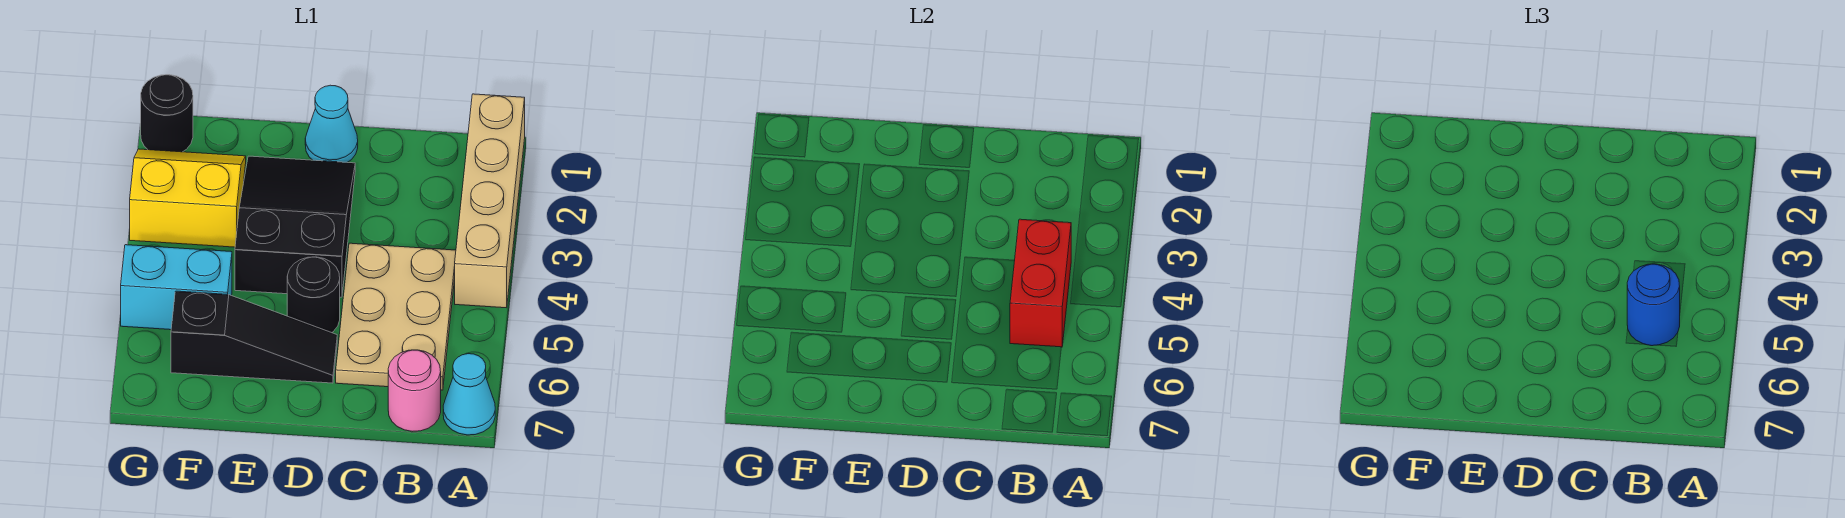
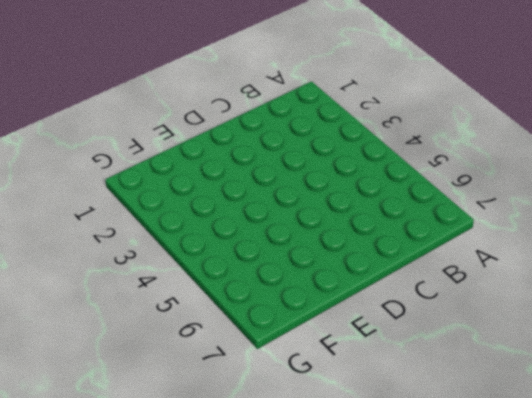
none -> tan brick A1:A4 level 1
none -> cyan cone A7 level 1
none -> tan plate B4:C6 level 1

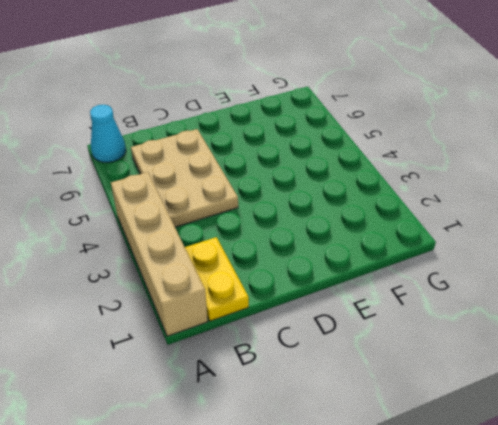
yellow plate B1:B2 level 1 -> none
none -> pink round brick B7 level 1
none -> cyan cone D1 level 1
none -> black slope D2:E4 level 1 top 4

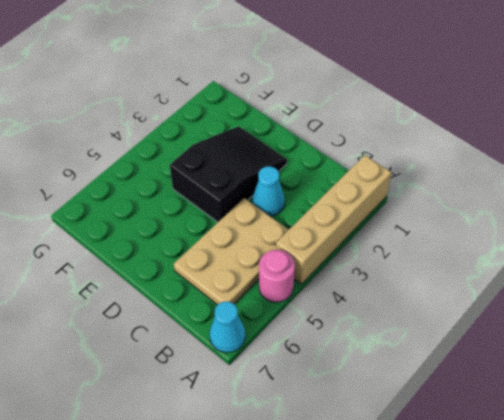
pink round brick A5 level 1 -> pink round brick B7 level 1
cyan cone C3 level 1 -> cyan cone D1 level 1
none -> black round brick D5 level 1
none -> black slope D6:F6 level 1 top F
none -> yellow slope F2:G3 level 1 top 3

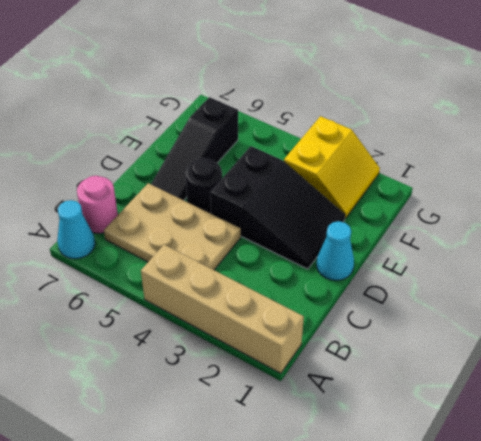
none -> cyan brick F5:G5 level 1
none -> black round brick G1 level 1
none -> red brick B4:B5 level 2

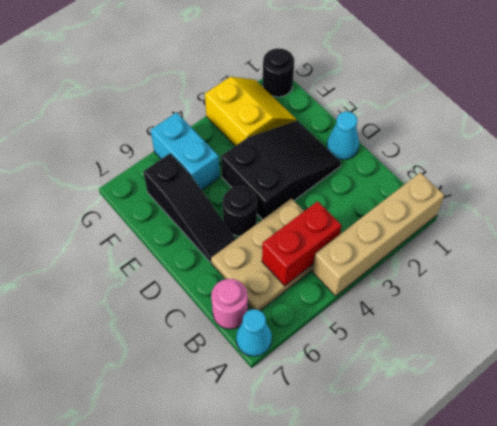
none -> blue round brick B5 level 3

